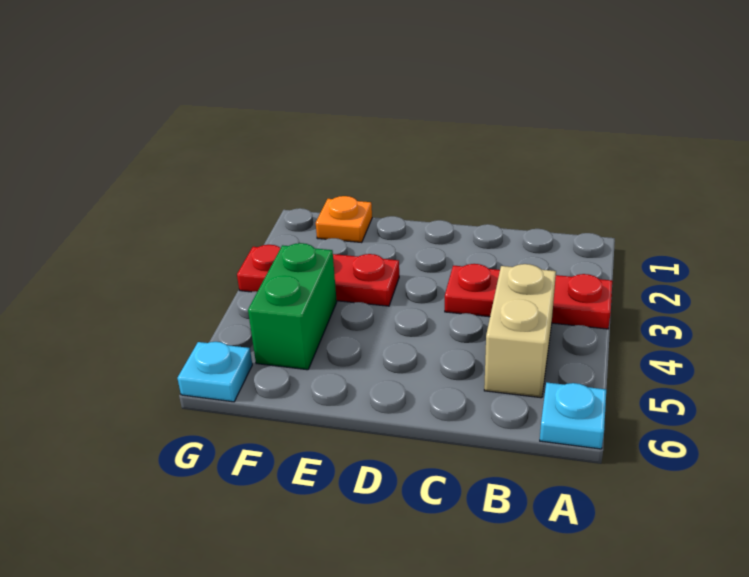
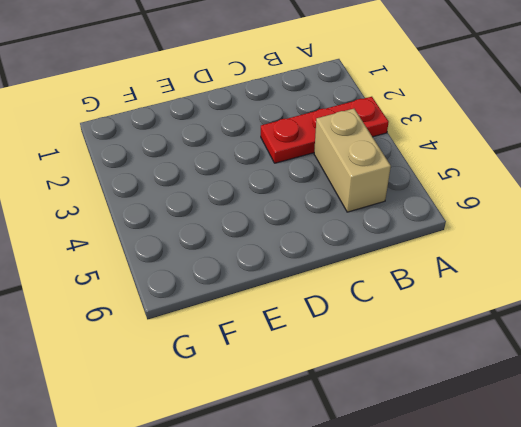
none -> cyan plate A6 level 1
none -> red plate E3:G3 level 1

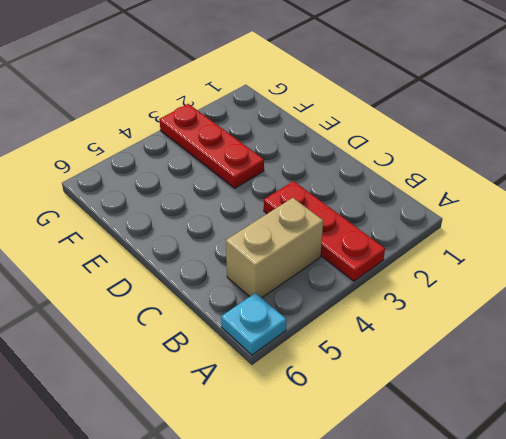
none -> orange plate F1 level 1
none -> green brick F4:F5 level 1

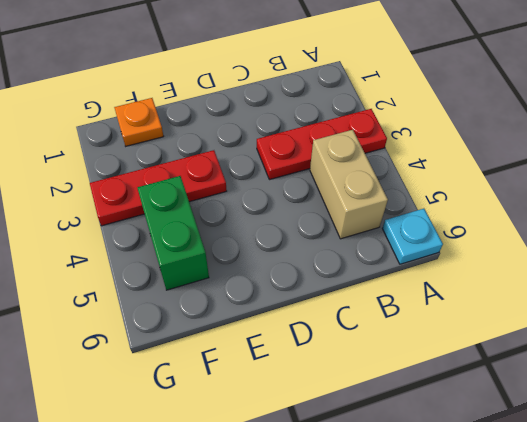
none -> cyan plate G6 level 1

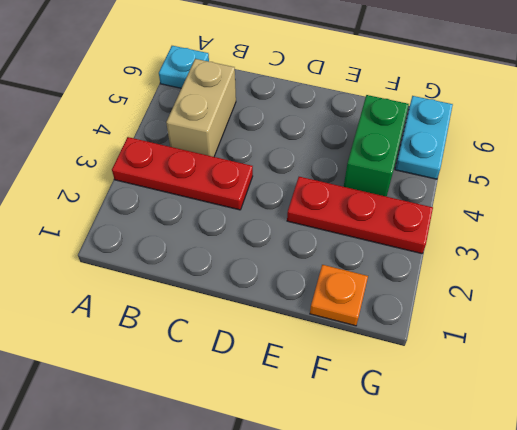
cyan plate G5:G6 level 1 -> cyan plate G6 level 1

